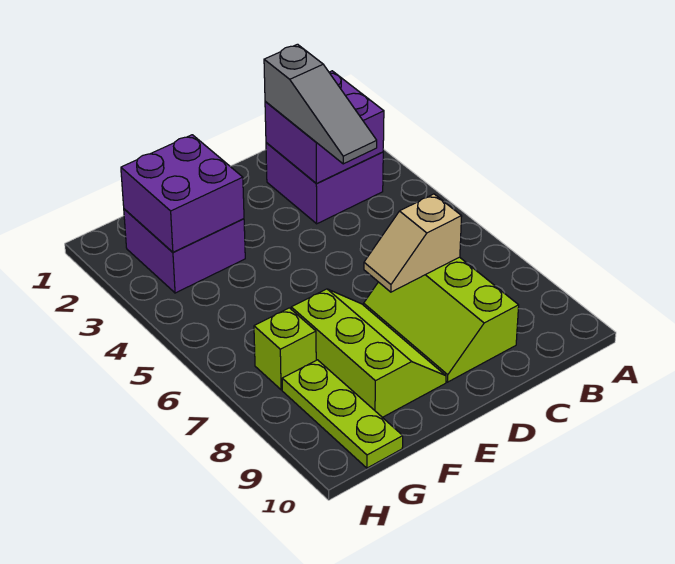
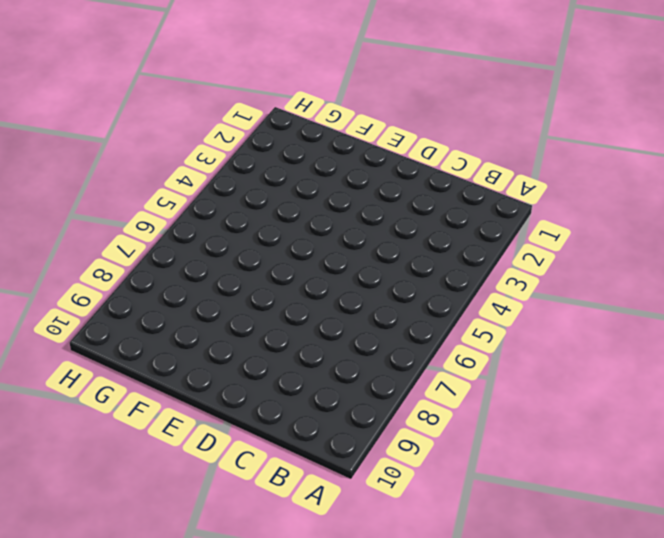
none -> purple brick B2:C3 level 1
none -> lime slope C7:D9 level 1 top C

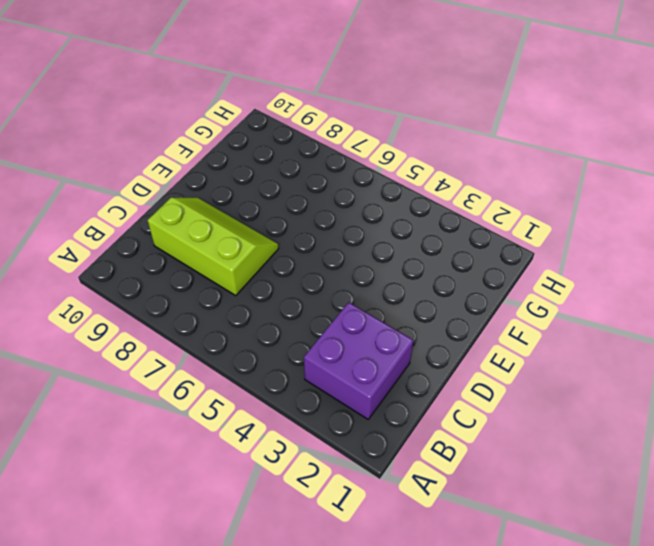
none -> lime slope E7:F9 level 1 top F
none -> purple brick F2:G3 level 1

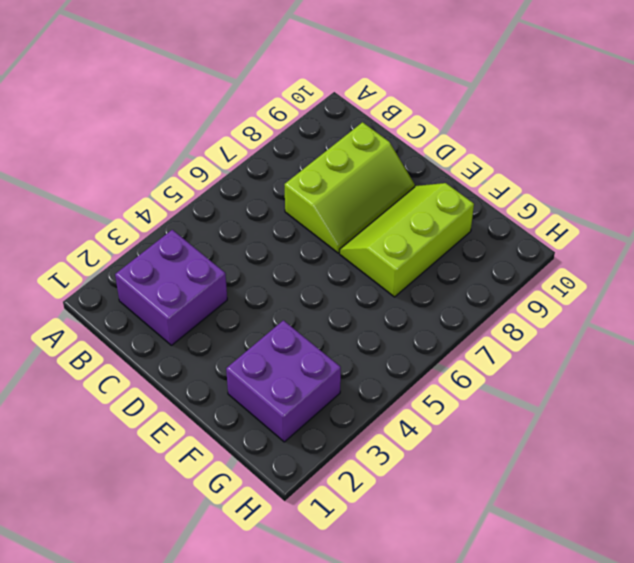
none -> lime brick G7 level 1
none -> lime plate G8:G10 level 1

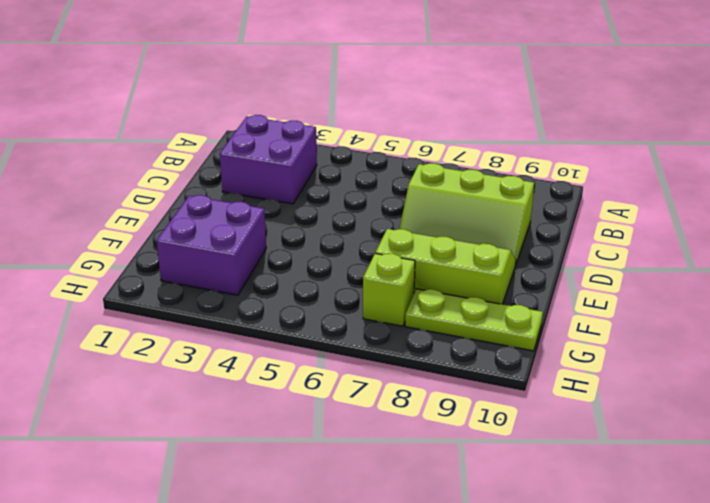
none -> purple brick B2:C3 level 2
none -> tan slope C7:D7 level 2 top C

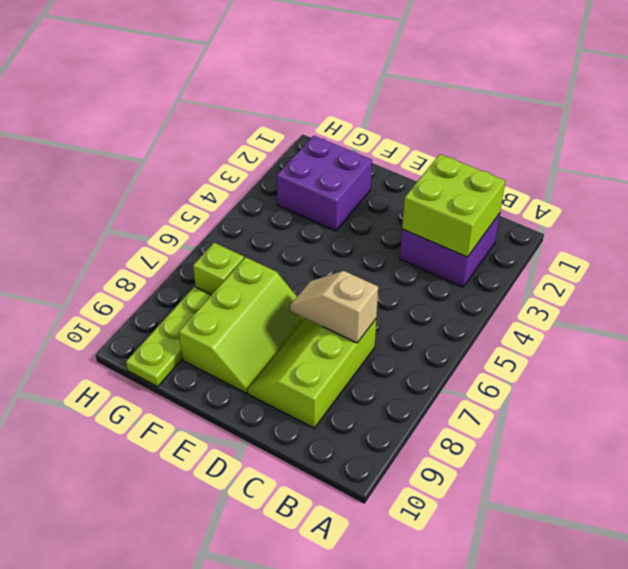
lime brick B2:C3 level 2 -> purple brick B2:C3 level 2
none -> purple brick F2:G3 level 2
none -> grey slope C2:C4 level 3 top 2

